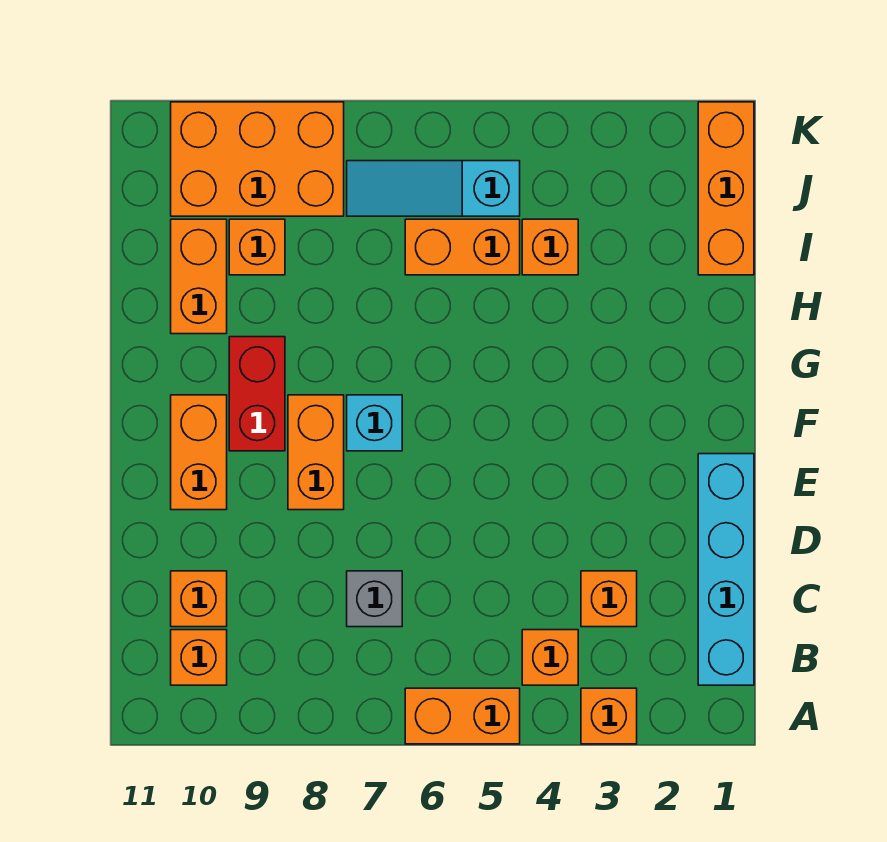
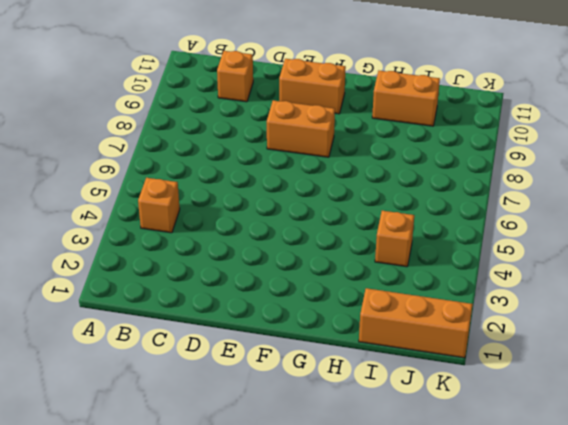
none -> orange brick A3 level 1
none -> orange brick A5:A6 level 1
none -> cyan brick B1:E1 level 1

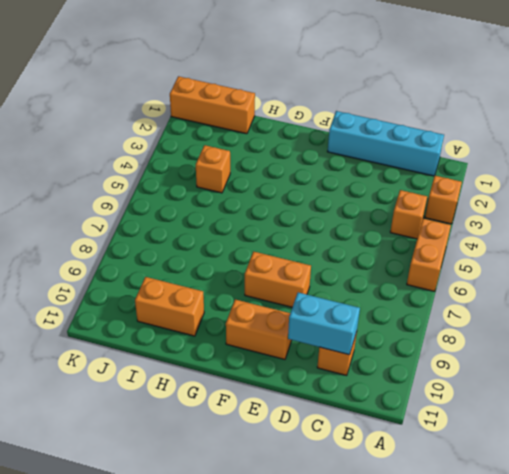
cyan brick C10:D10 level 2 -> none
none -> orange brick B10 level 1
none -> orange brick C3 level 1
none -> grey brick C7 level 1

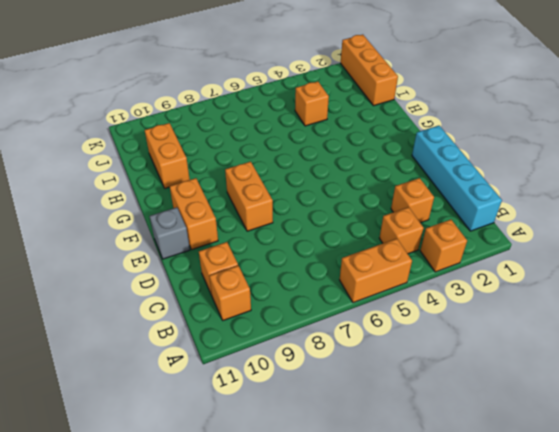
grey brick E11 level 1 -> grey brick C7 level 1
none -> cyan brick F7 level 1
none -> red brick F9:G9 level 1
none -> orange brick I5:I6 level 1

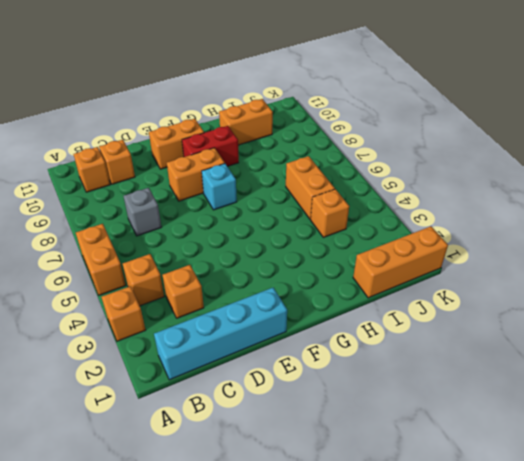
none -> orange brick I9 level 1
none -> cyan slope J5:J7 level 1 top 5
none -> orange brick J8:K10 level 1

